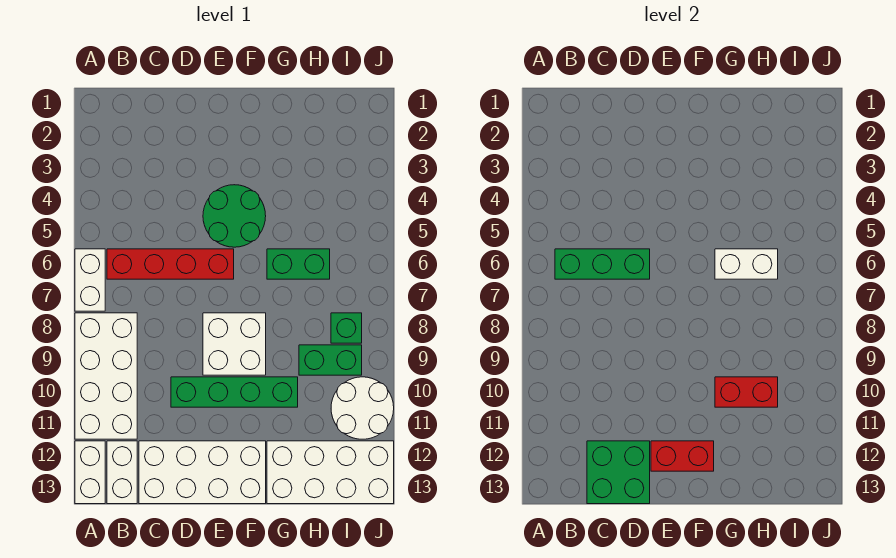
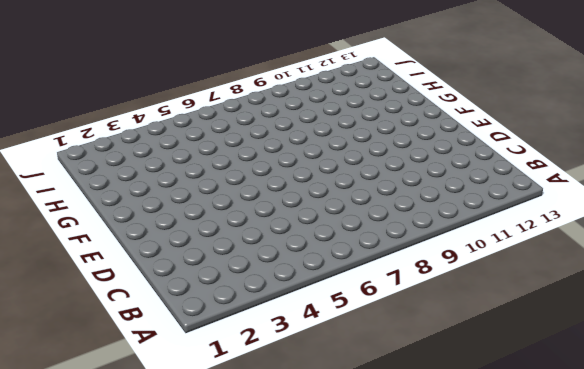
none -> white brick A6:A7 level 1
none -> white brick A8:B11 level 1
none -> white brick A12:A13 level 1

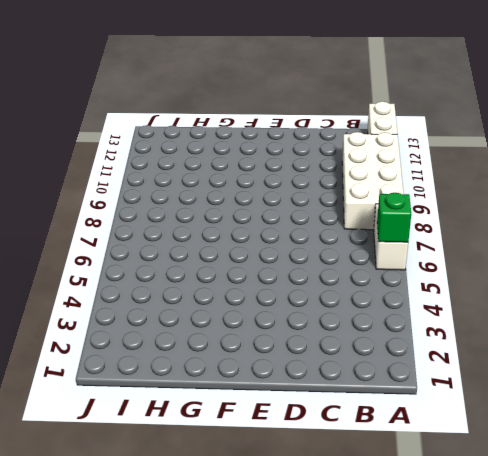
green brick A6 level 2 -> green brick I8 level 1
none -> red brick B6:E6 level 1
none -> white brick B12:B13 level 1
none -> white brick C12:F13 level 1

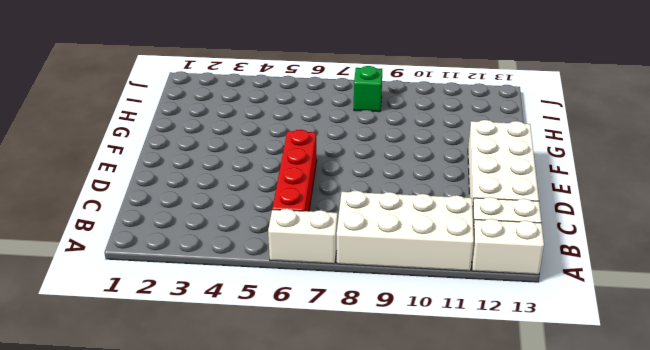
none -> green brick D10:G10 level 1
none -> green round brick E4:F5 level 1
none -> white brick E8:F9 level 1

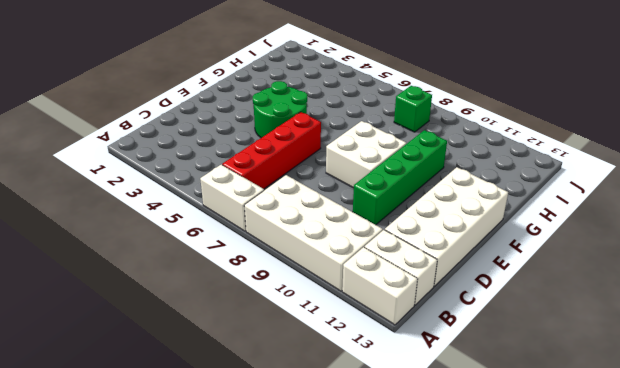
none -> green brick G6:H6 level 1
none -> white brick G12:J13 level 1
none -> green brick H9:I9 level 1

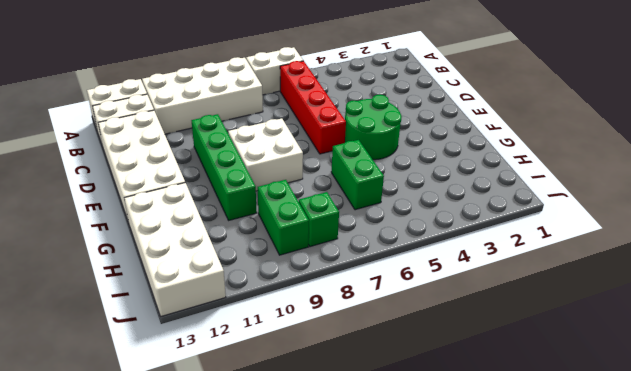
none -> white round brick I10:J11 level 1
none -> green brick B6:D6 level 2
none -> green brick C12:D13 level 2

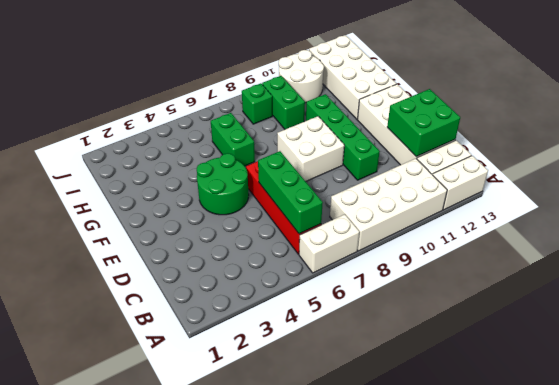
none -> red brick E12:F12 level 2
none -> white brick G6:H6 level 2
none -> red brick G10:H10 level 2

